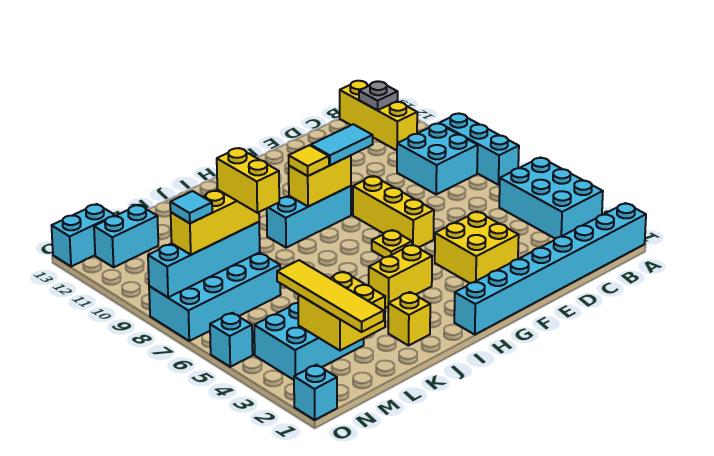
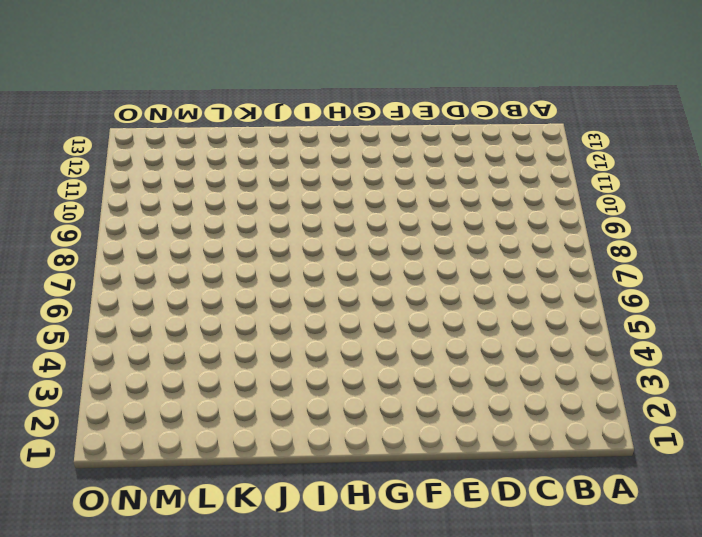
none -> cyan brick A1:H1 level 1
none -> cyan brick A3:B5 level 1
none -> cyan brick A7:A9 level 1

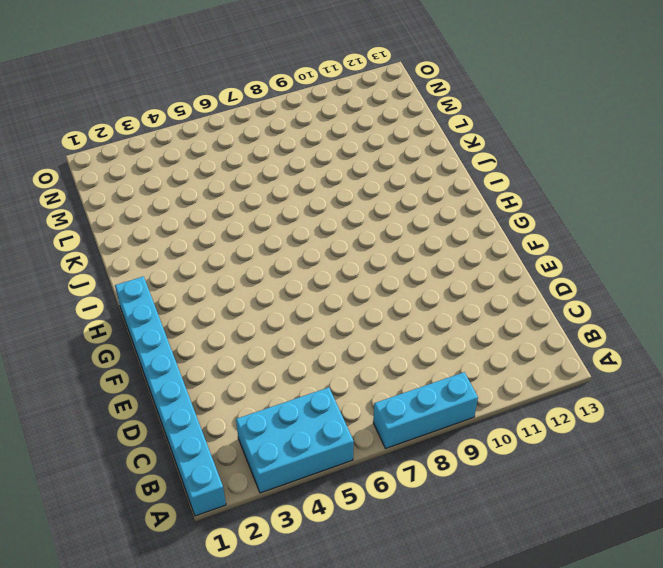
none -> cyan brick B8:C9 level 1
none -> yellow brick B11:B13 level 1
none -> yellow brick E3:F4 level 1

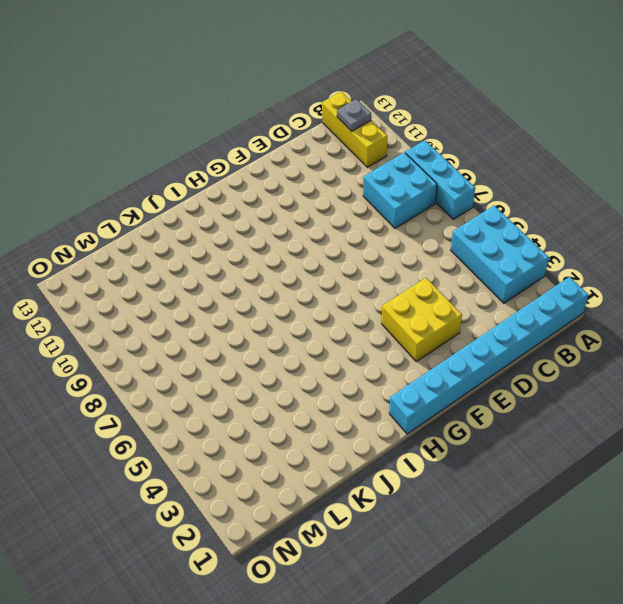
none -> yellow brick F6:F8 level 1
none -> yellow plate G6 level 1
none -> cyan brick G9:I9 level 1

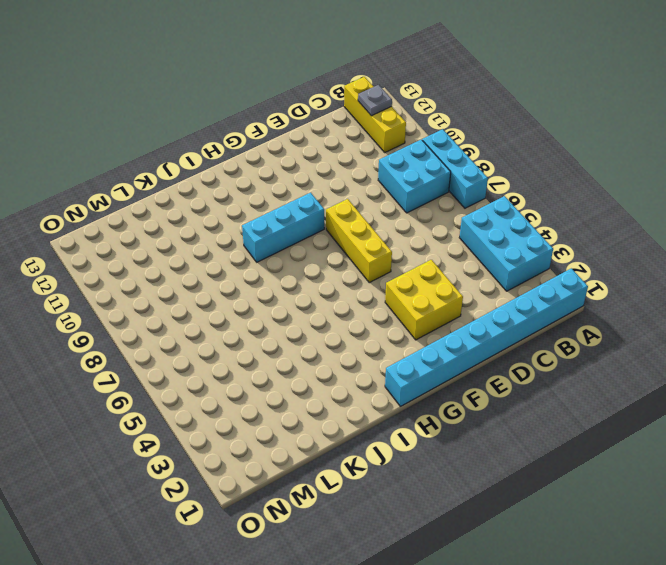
none -> yellow plate G6 level 1
none -> yellow brick H4:I4 level 1
none -> yellow brick J2 level 1

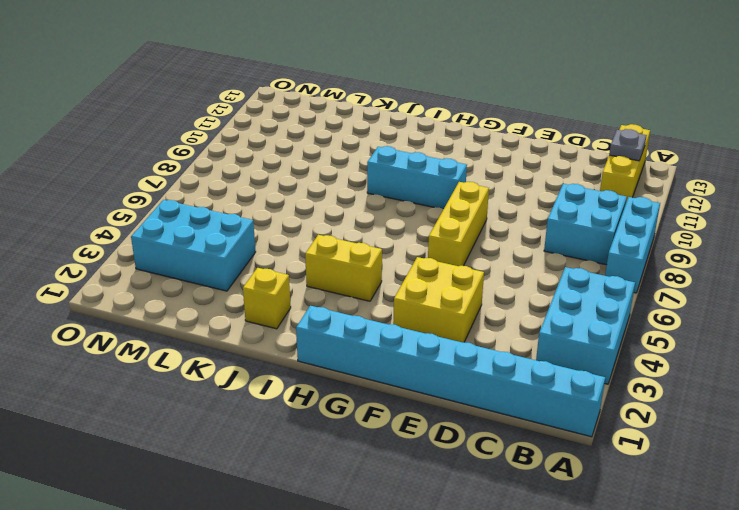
none -> yellow plate G6 level 1
none -> cyan brick L7:O8 level 1
none -> cyan brick M12:N12 level 1

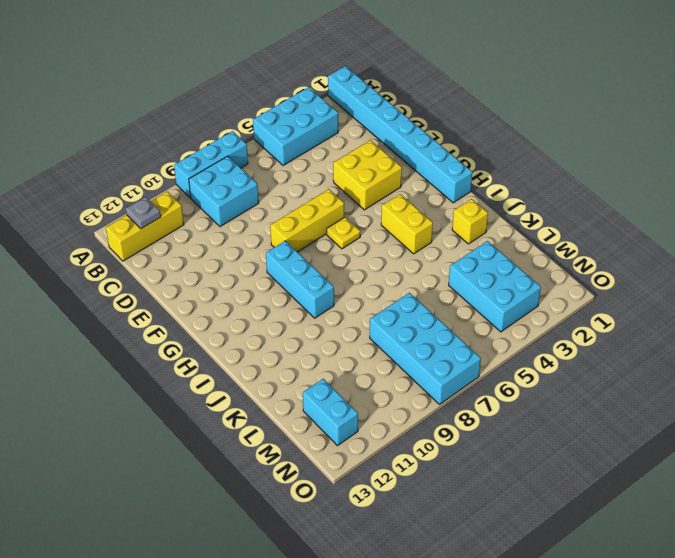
none -> cyan brick N13:O13 level 1
none -> cyan brick O1 level 1
none -> cyan brick O5 level 1

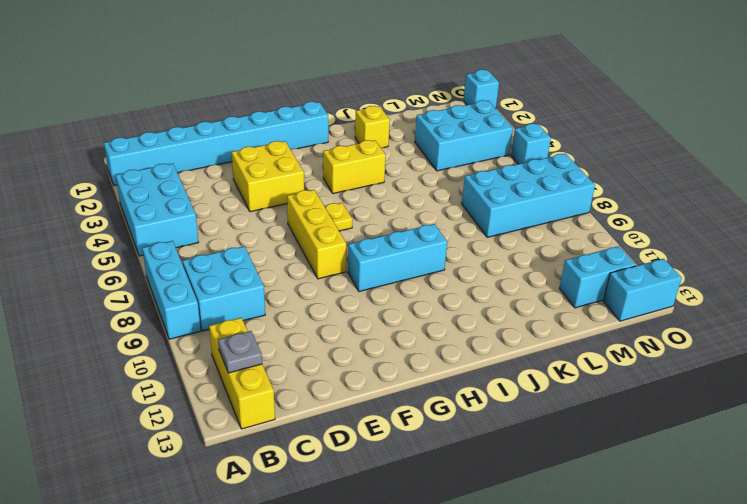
none -> yellow brick G9:H9 level 2
none -> yellow brick L2:M3 level 2
none -> cyan brick L8:O8 level 2

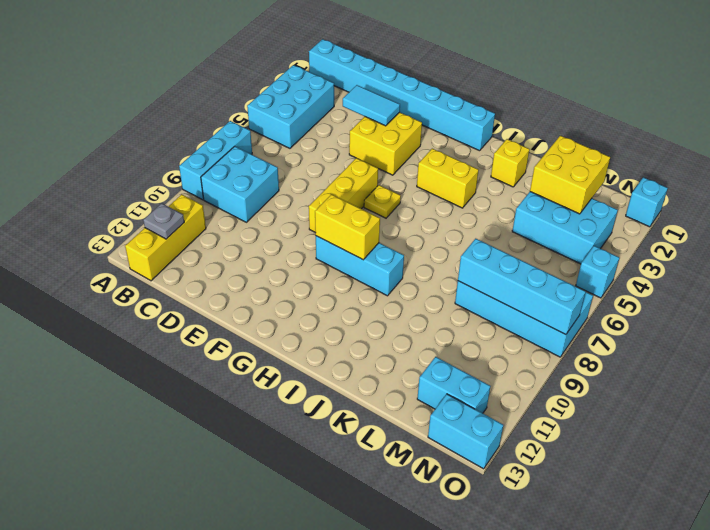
cyan tile D3:E3 level 2 -> cyan tile F9:G9 level 3
none -> yellow tile H9 level 3
none -> yellow brick L8:N8 level 3
none -> yellow tile M1:M4 level 3

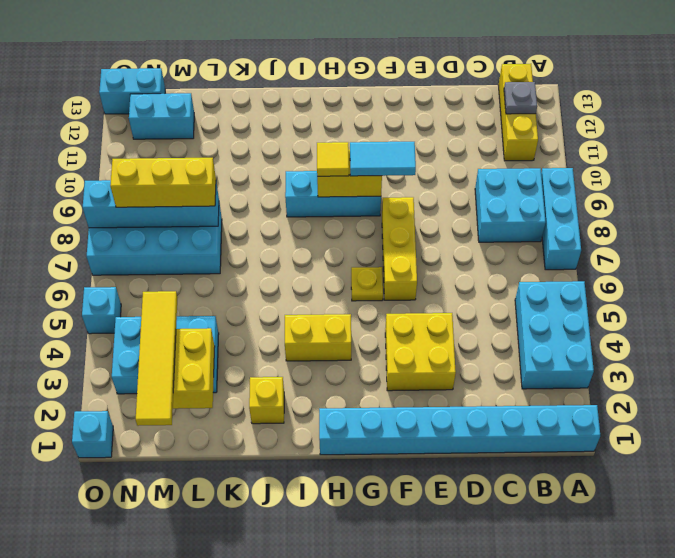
none -> yellow brick L7:L8 level 4
none -> cyan tile N8 level 4

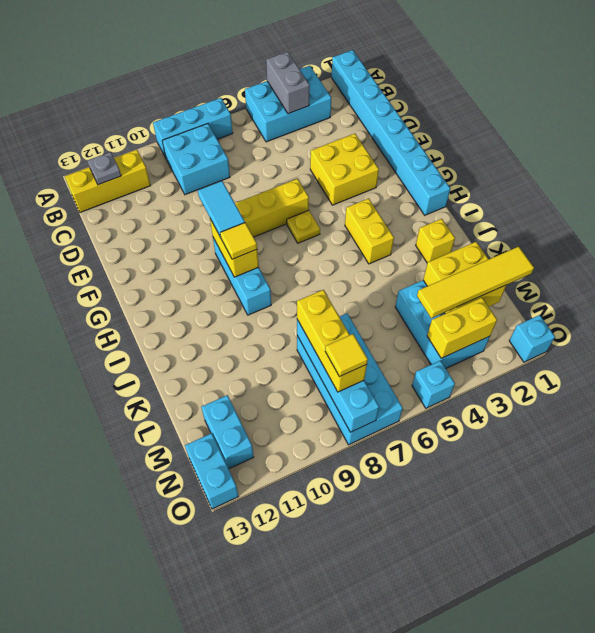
grey brick A4:B4 level 2 -> none
yellow brick N3:N4 level 2 -> yellow brick L7:L8 level 4
yellow tile N8 level 4 -> cyan tile N8 level 4

